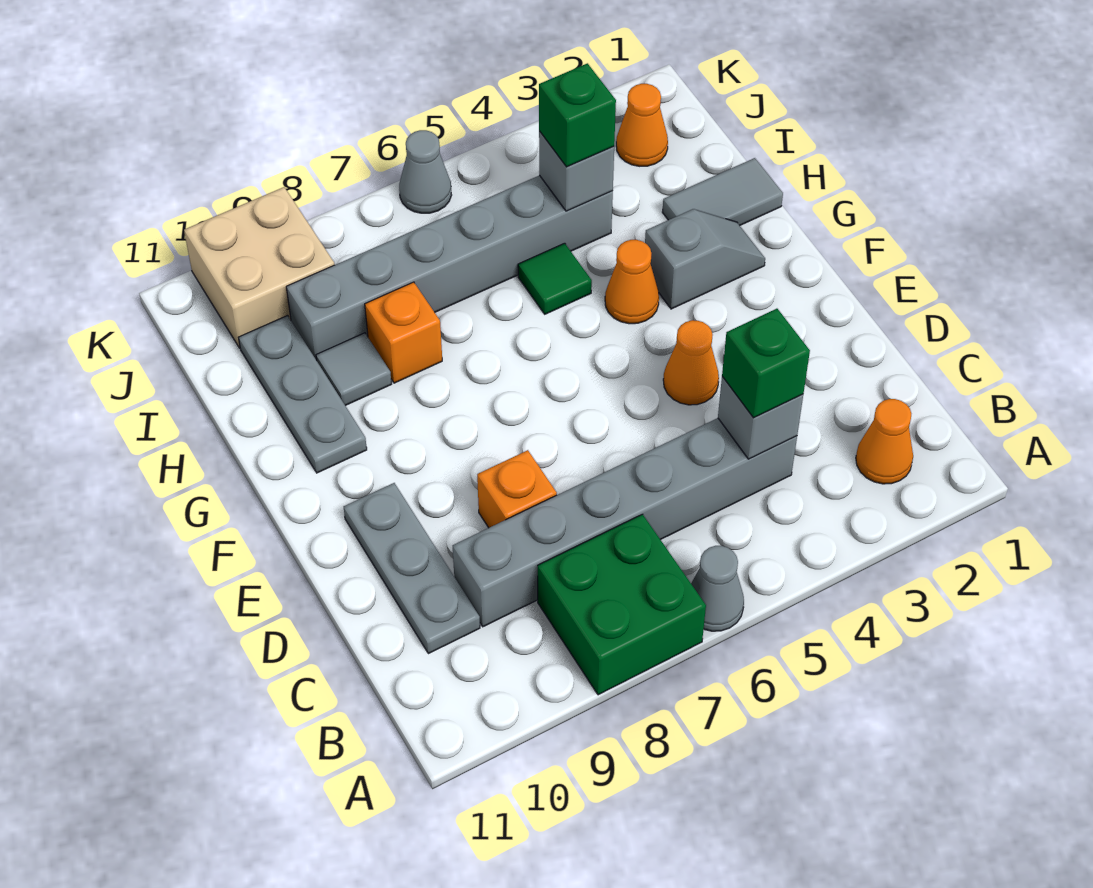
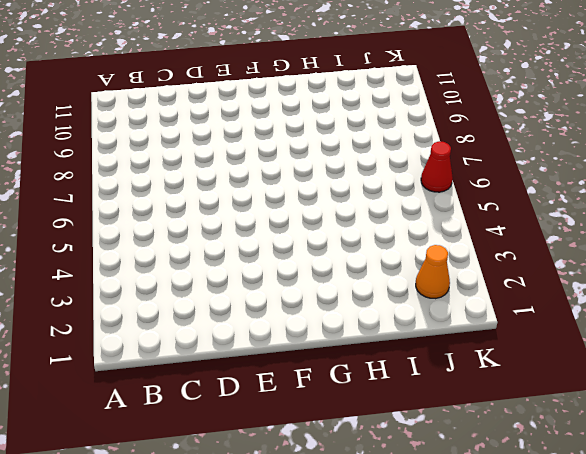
red cone K6 level 1 -> grey cone K6 level 1
none -> grey cone A6 level 1
none -> green brick A7:B8 level 1
none -> orange cone B2 level 1

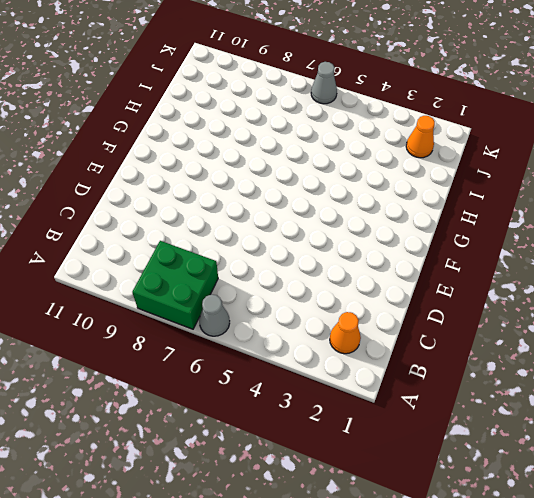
none -> grey brick C4:C9 level 1
none -> grey plate C10:E10 level 1
none -> orange brick D8 level 1

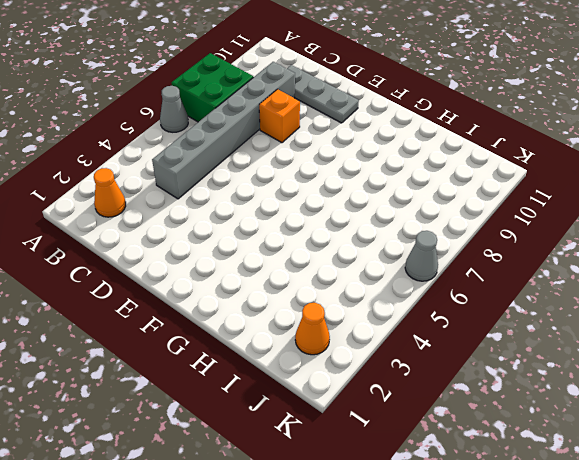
none -> orange cone E4 level 1
none -> grey slope G2:G3 level 1 top 3
none -> orange cone G4 level 1

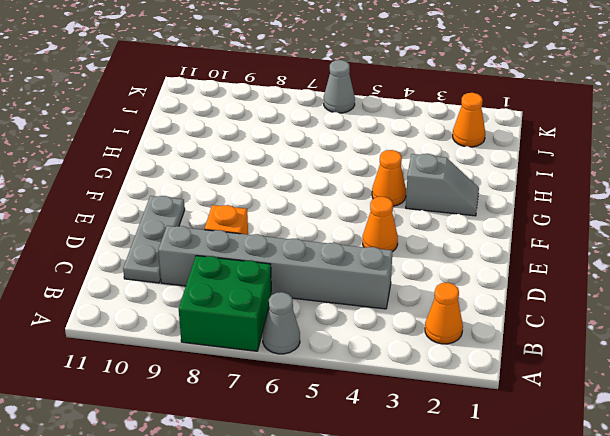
none -> grey plate G10:I10 level 1
none -> grey tile H1:H2 level 1
none -> green tile H5 level 1

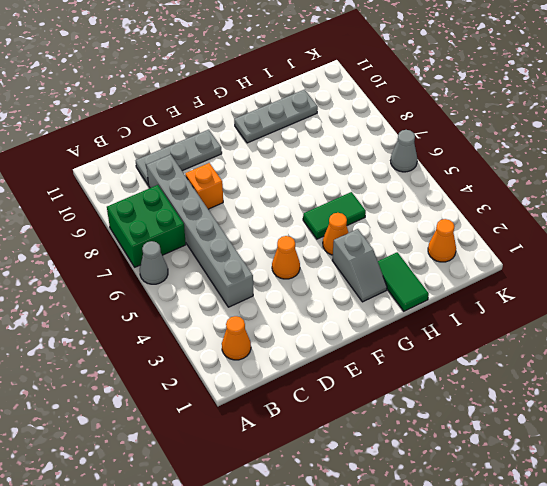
green tile G5:H5 level 1 -> green tile H5 level 1
green tile H1:H2 level 1 -> grey tile H1:H2 level 1
none -> orange brick H8 level 1
none -> grey tile H9 level 1
none -> grey brick I4:I9 level 1

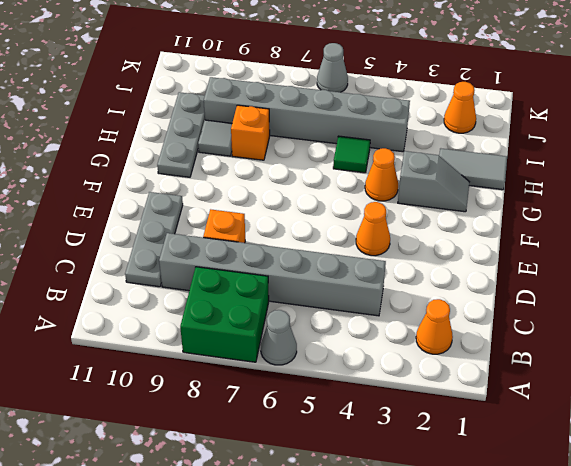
none -> tan brick J9:K10 level 1
none -> grey brick C4 level 2
none -> grey brick I4 level 2

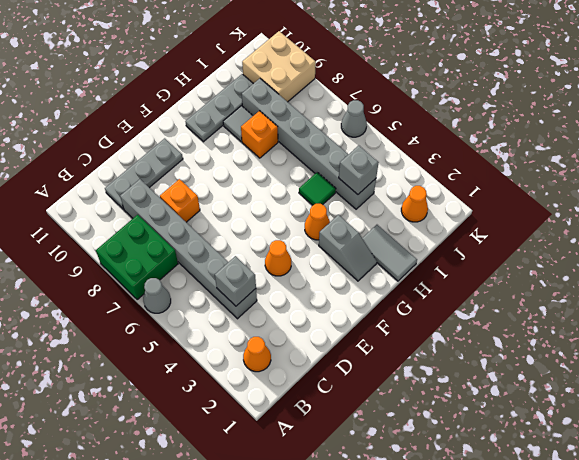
none -> green brick C4 level 3
none -> green brick I4 level 3

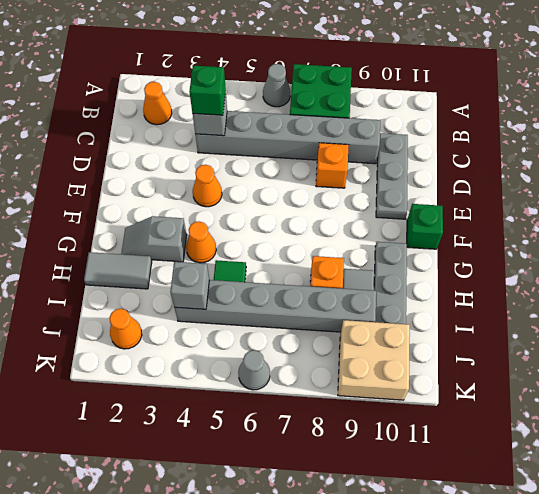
green brick F11 level 1 -> green brick I4 level 3

